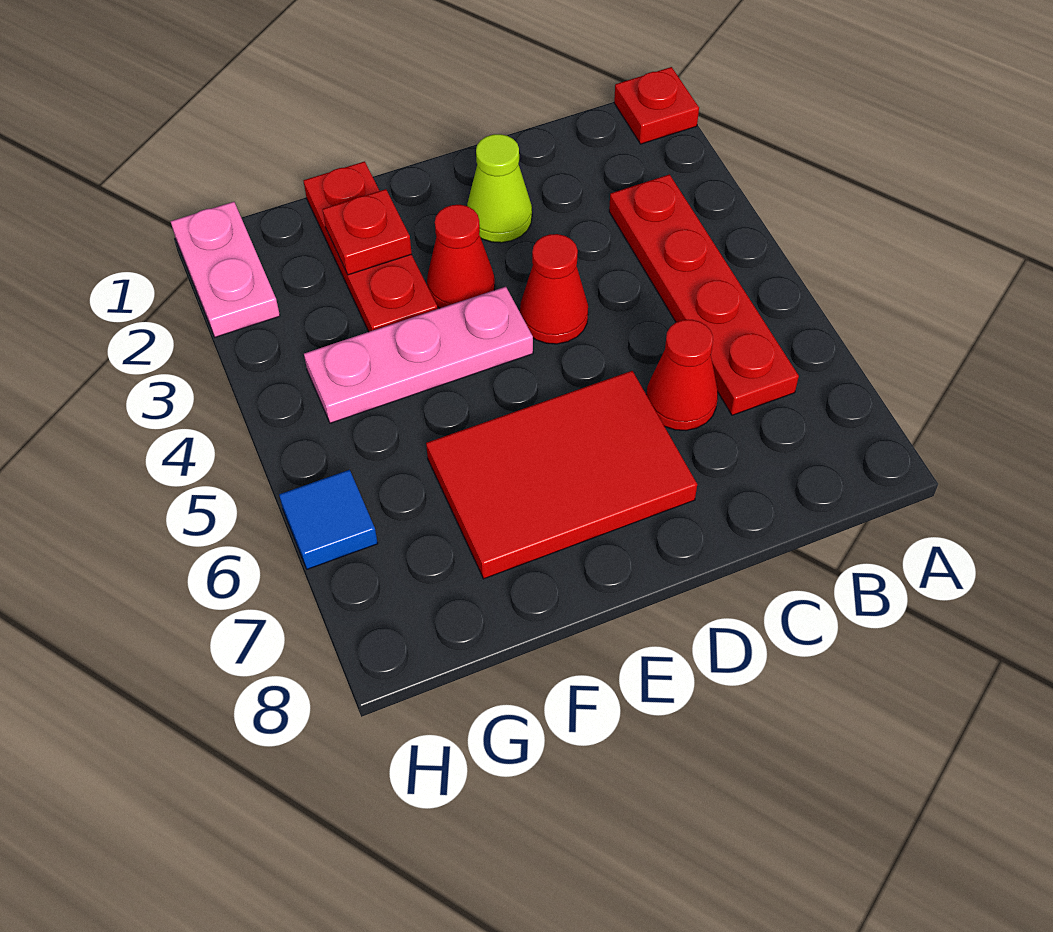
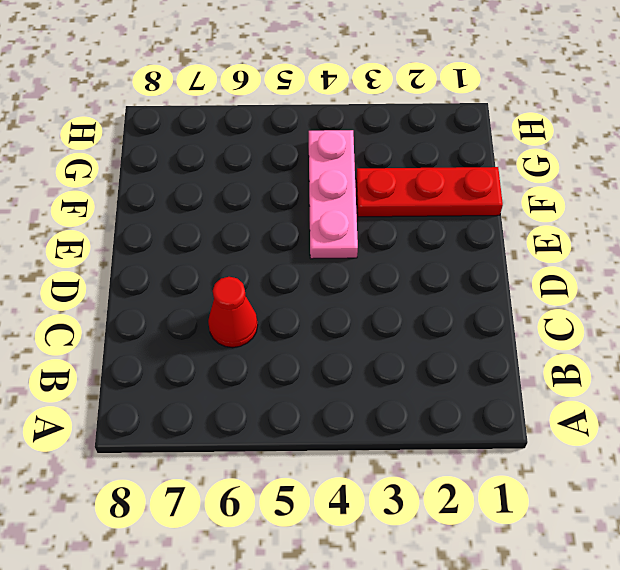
none -> red plate A1 level 1
none -> red plate B3:B6 level 1
none -> lime cone D2 level 1

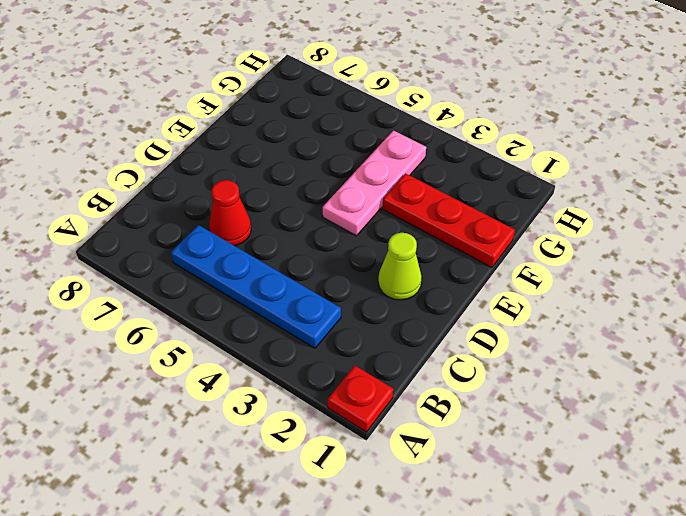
blue plate B3:B6 level 1 -> red plate B3:B6 level 1
none -> red cone D4 level 1
none -> red tile D6:F7 level 1
none -> red cone E3 level 1

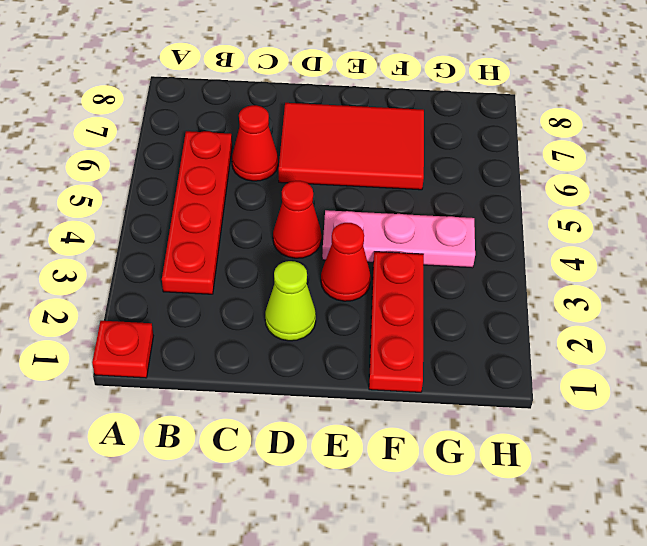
none -> pink plate H1:H2 level 1
none -> blue tile H6 level 1
none -> red plate F2 level 2

